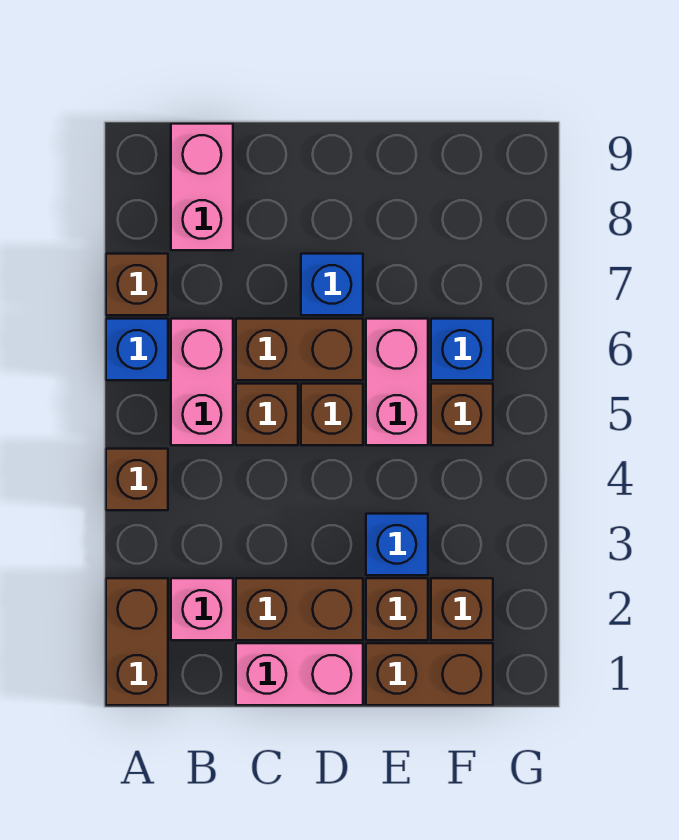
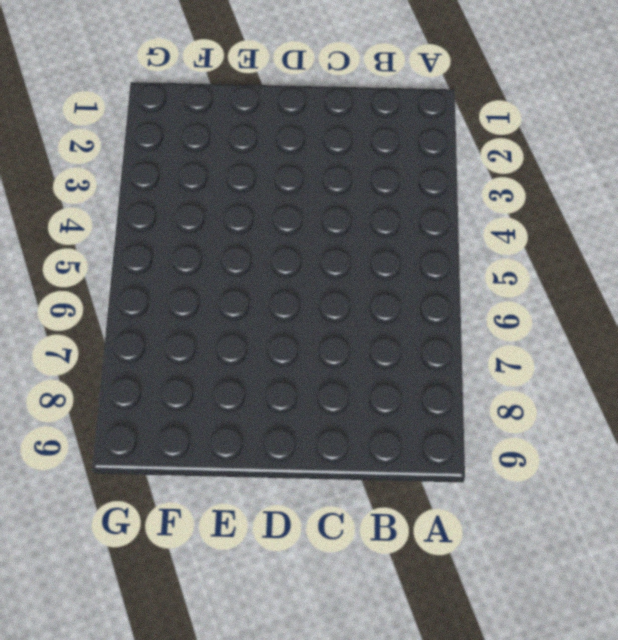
none -> brown brick A1:A2 level 1
none -> brown brick A4 level 1
none -> blue brick A6 level 1

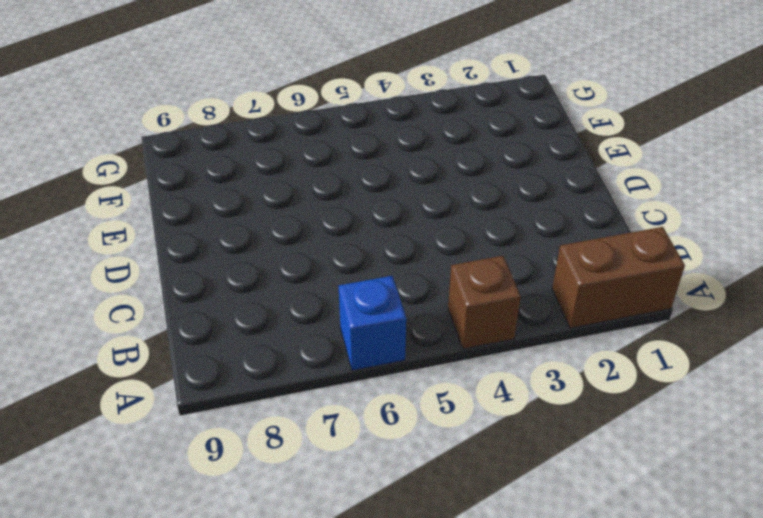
none -> brown brick A7 level 1
none -> pink brick B2 level 1
none -> pink brick B5:B6 level 1

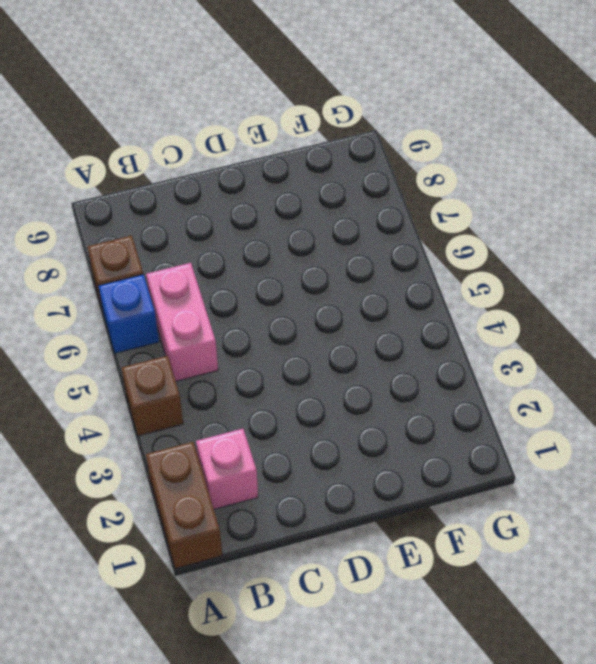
none -> pink brick B8:B9 level 1
none -> pink brick C1:D1 level 1
none -> brown brick C2:D2 level 1

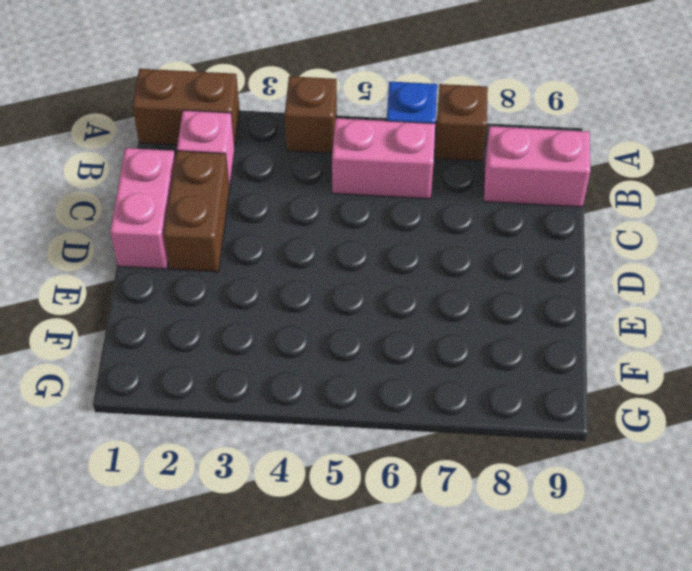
none -> brown brick C5 level 1
none -> brown brick C6:D6 level 1
none -> brown brick D5 level 1

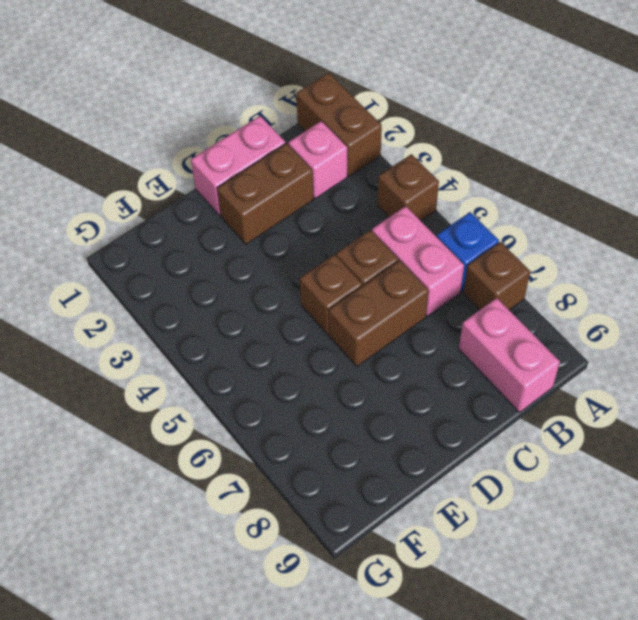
none -> blue brick D7 level 1
none -> brown brick E1:F1 level 1
none -> brown brick E2 level 1

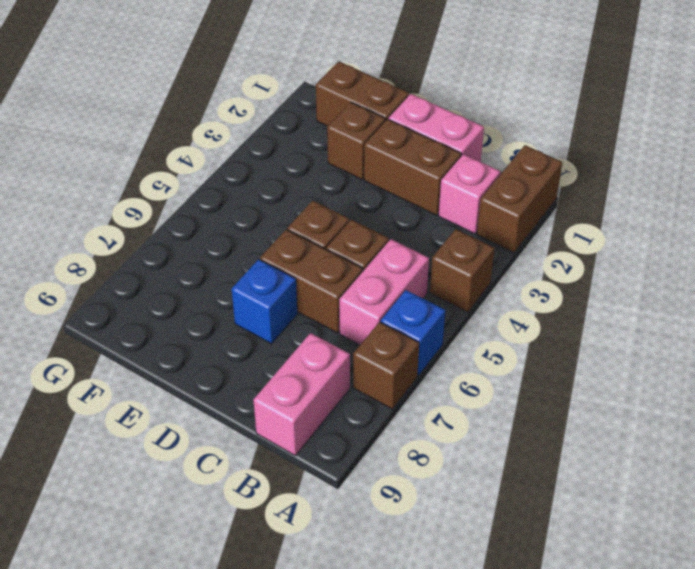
none -> blue brick E3 level 1
none -> pink brick E5:E6 level 1
none -> brown brick F2 level 1

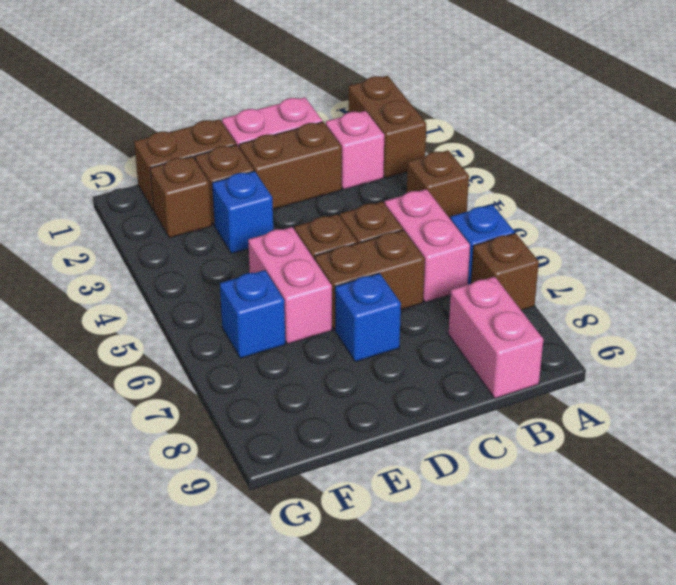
none -> brown brick F5 level 1

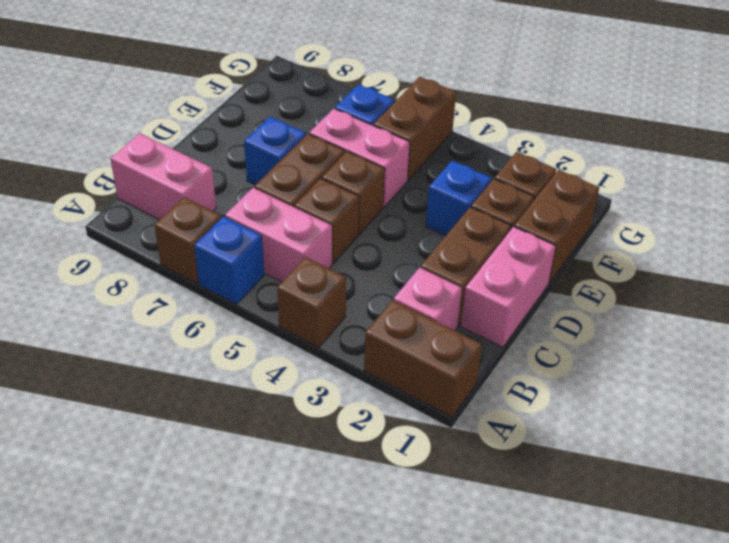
brown brick F5:G5 level 1 -> brown brick F5 level 1

